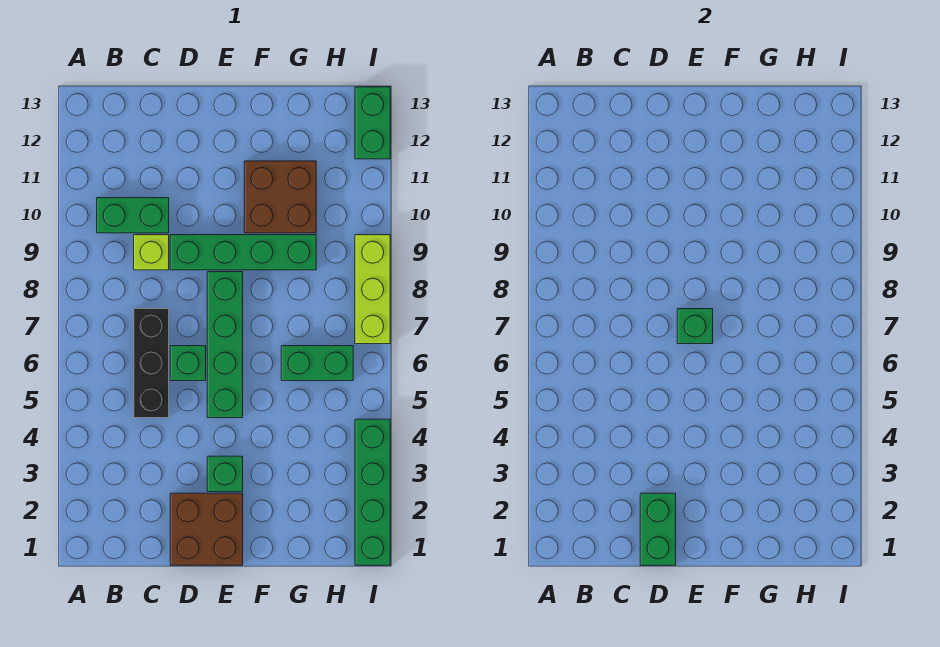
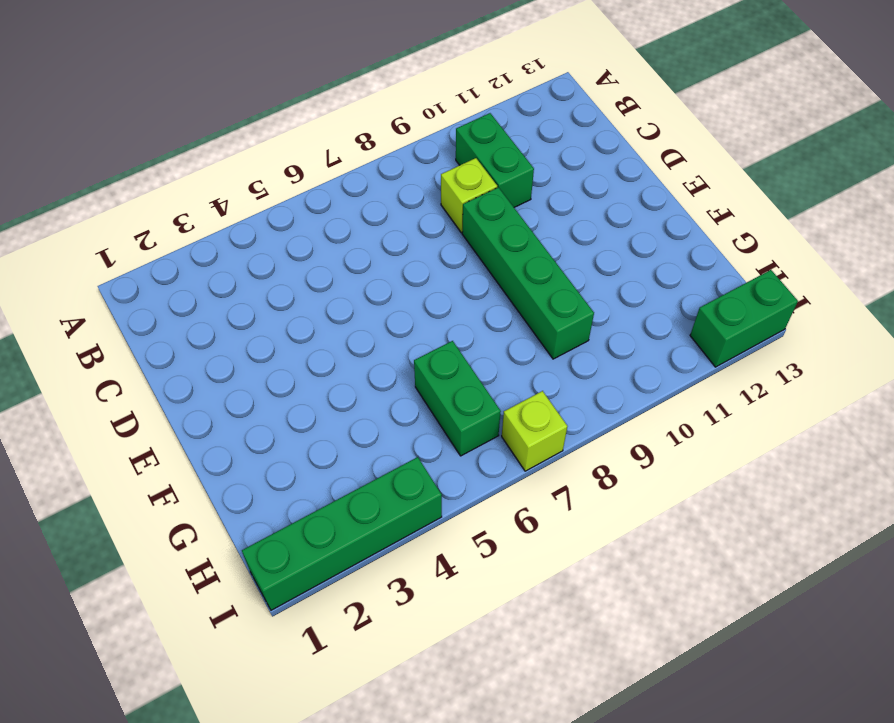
lime brick I7 level 1 -> lime brick I7:I9 level 1
none -> black brick C5:C7 level 1
none -> brown brick D1:E2 level 1
none -> green brick D6 level 1

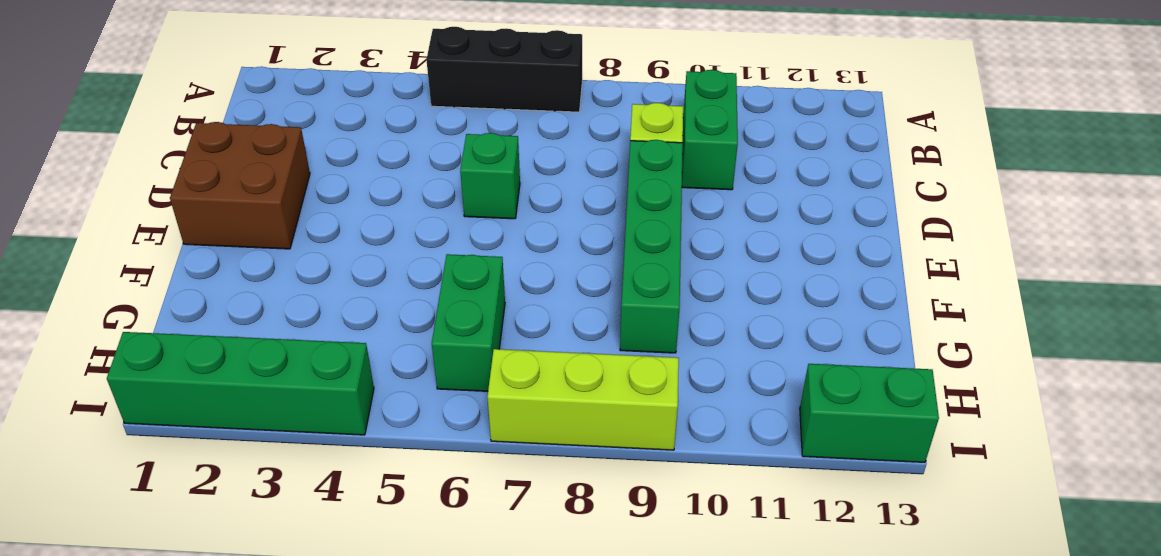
black brick A5:A7 level 1 -> black brick C5:C7 level 1
none -> green brick E3 level 1
none -> green brick E5:E8 level 1
none -> brown brick F10:G11 level 1

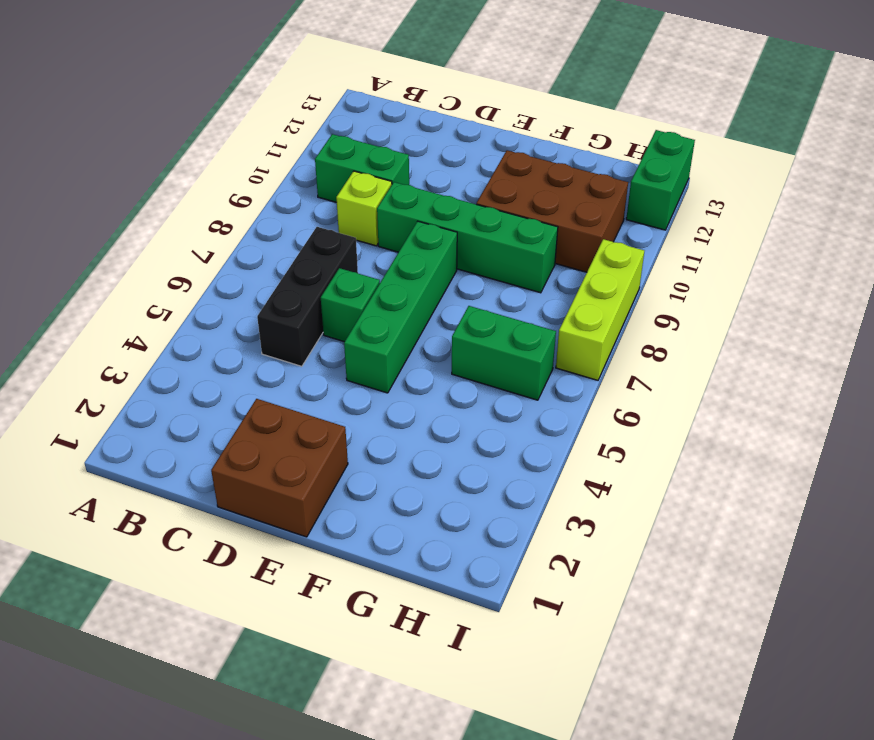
brown brick F10:H11 level 1 -> brown brick F10:G11 level 1
none -> green brick E3 level 1
none -> green brick I1:I4 level 1
none -> green brick D1:D2 level 2

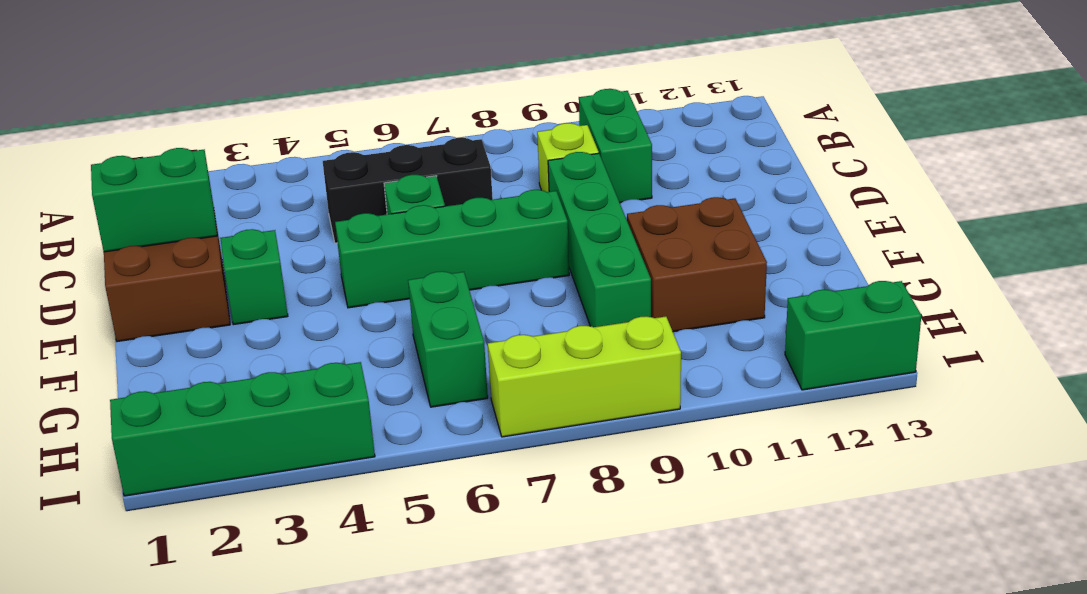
none -> green brick E7 level 2

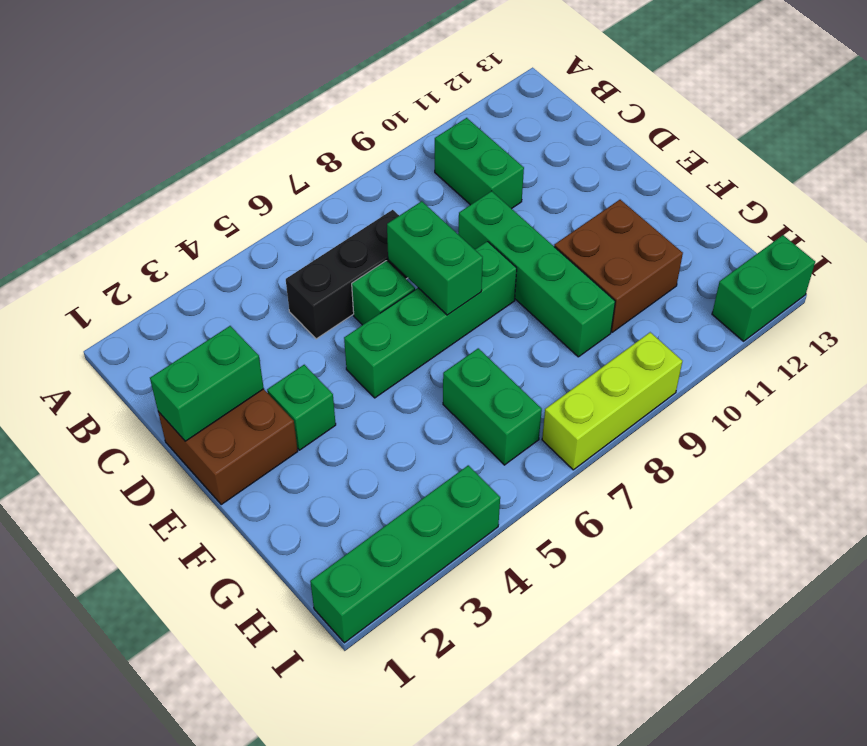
green brick D7:E7 level 2 -> green brick E7 level 2
none -> lime brick C9 level 1

